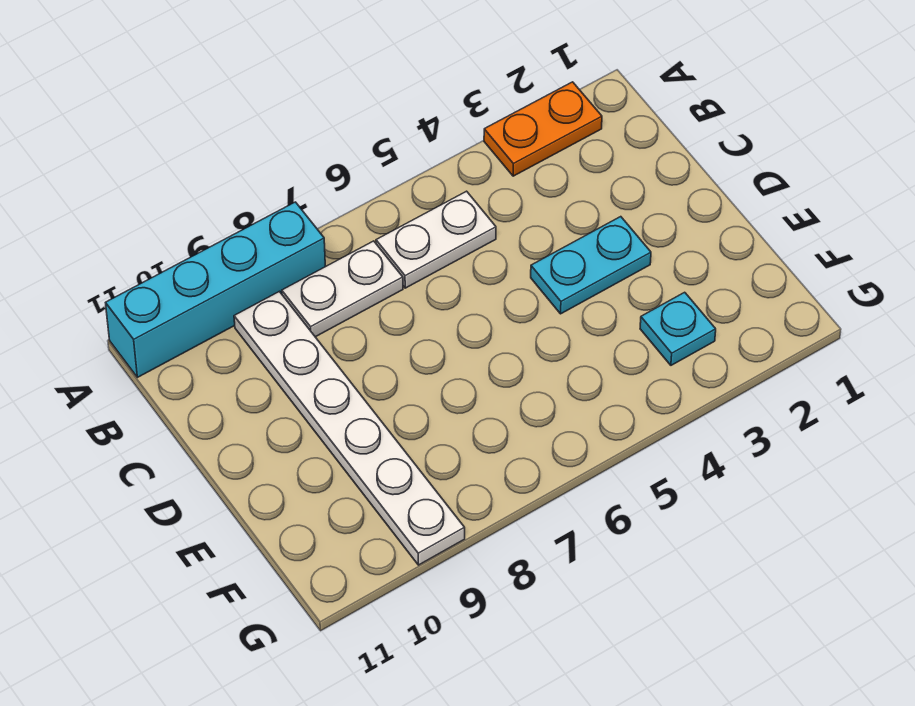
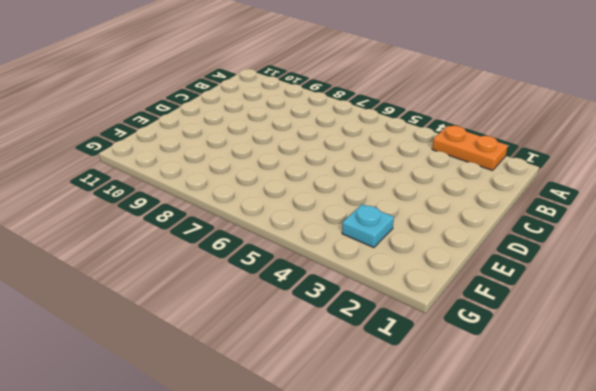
none -> cyan brick A8:A11 level 1
none -> white plate B5:B6 level 1

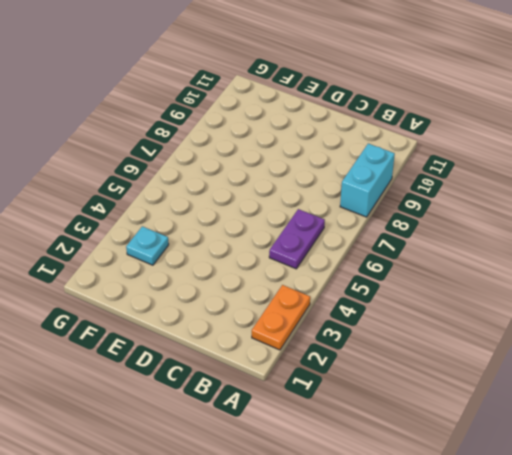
cyan brick A8:A9 level 1 -> cyan brick A8:A11 level 1
purple plate B5:B6 level 1 -> white plate B5:B6 level 1
none -> white plate B7:B8 level 1
none -> white plate B9:G9 level 1

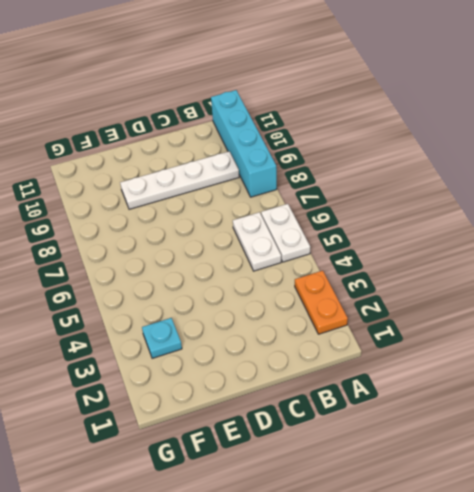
white plate A5:A6 level 1 -> white plate B7:B8 level 1
white plate B9:E9 level 1 -> white plate B9:G9 level 1
none -> cyan plate D3:D4 level 1

